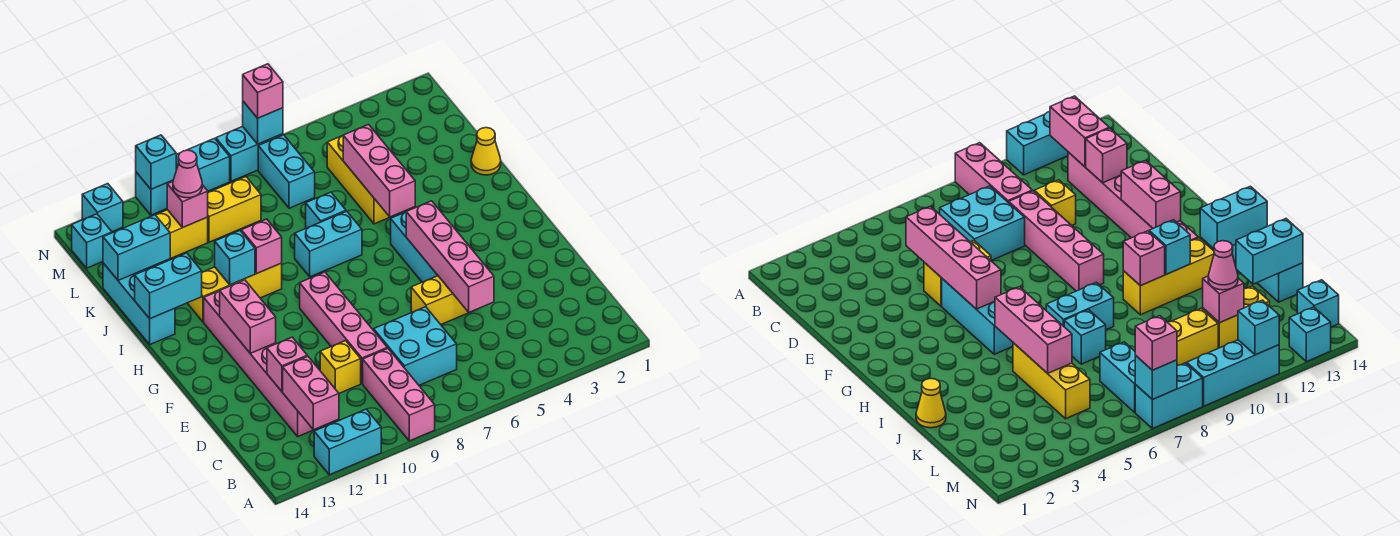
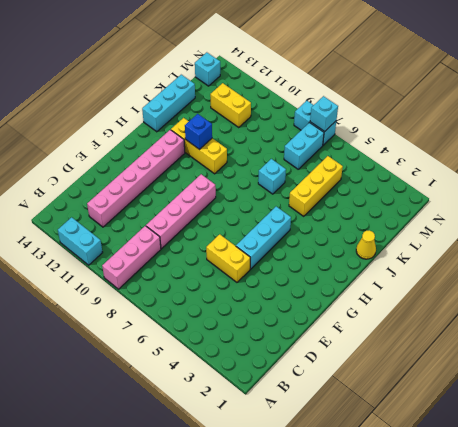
blue brick I11 level 2 -> cyan brick I11 level 2
none -> cyan brick C7:D8 level 1
none -> yellow brick D10 level 1
none -> cyan brick I7:I8 level 1
none -> yellow brick L9:L10 level 1

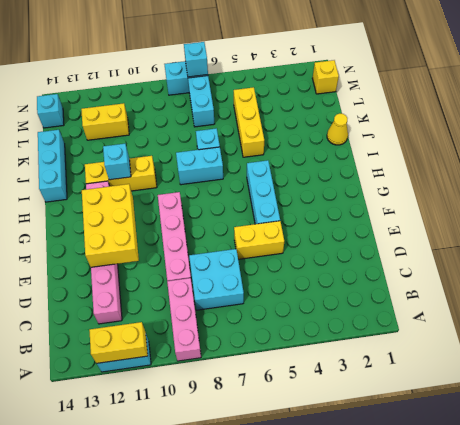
yellow brick A11:A12 level 2 -> yellow brick L9:L10 level 1
yellow brick E11:G12 level 2 -> pink brick F12:G12 level 2
yellow brick M1 level 1 -> yellow brick D10 level 1
none -> cyan brick N9:N11 level 1
none -> cyan brick N13 level 1
none -> pink brick B12:C12 level 2
none -> pink brick D5:G5 level 2

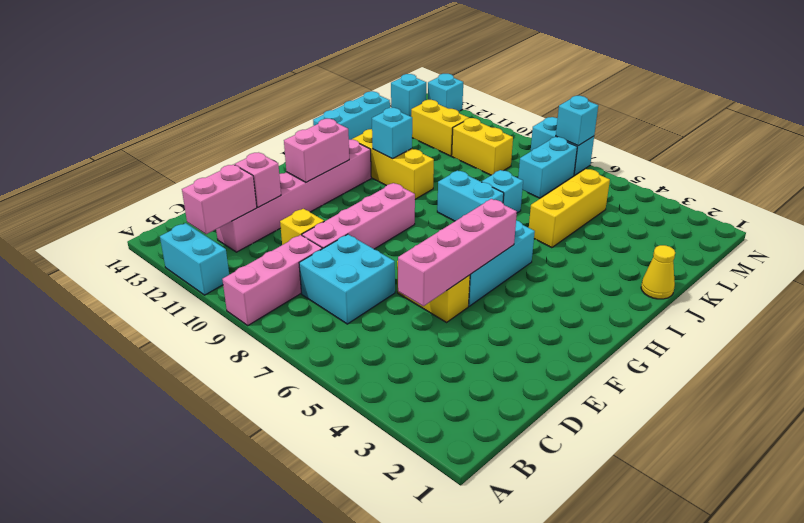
none -> cyan brick N9:N11 level 1
none -> pink brick I5:K5 level 2
none -> pink brick I10 level 2
none -> cyan brick I13:I14 level 2

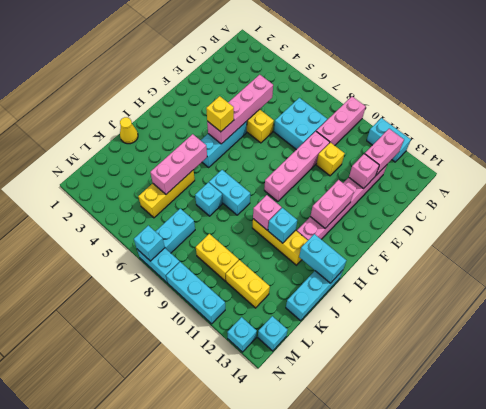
yellow brick G5 level 3 -> none
none -> cyan brick K13:K14 level 2
none -> pink brick L11 level 2
none -> cyan brick N11 level 2
none -> pink cone L11 level 3

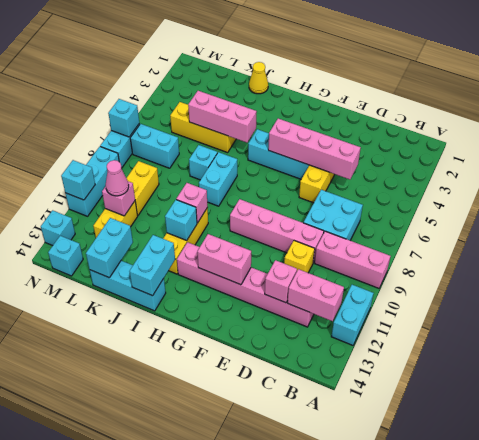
none -> pink brick N7 level 3

